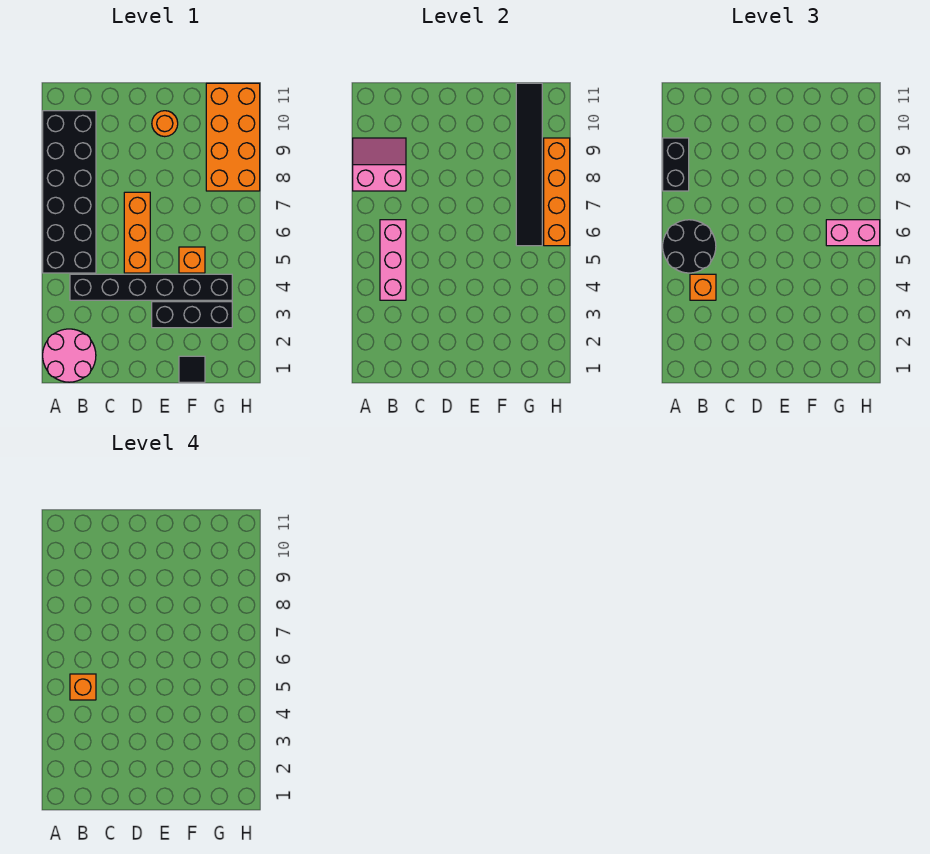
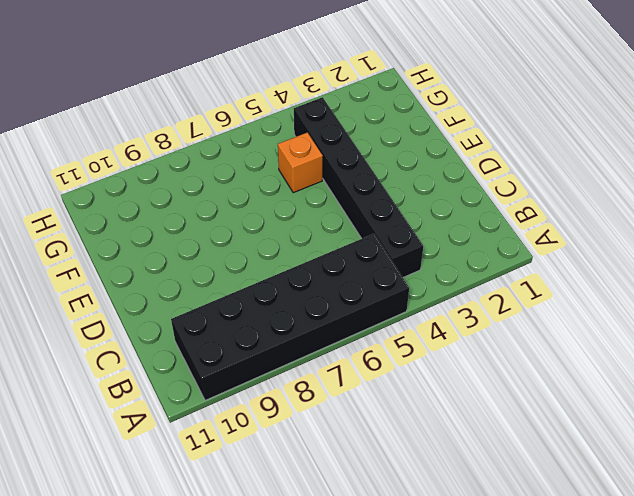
none -> pink round brick A1:B2 level 1
none -> orange brick D5:D7 level 1
none -> black brick E3:G3 level 1

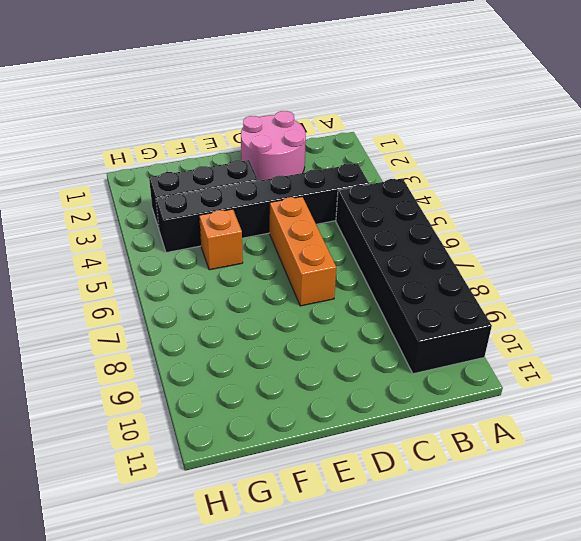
pink round brick C1:D2 level 1 -> pink round brick A1:B2 level 1
none -> orange round brick E10 level 1
none -> black tile F1 level 1
none -> orange brick G8:H11 level 1

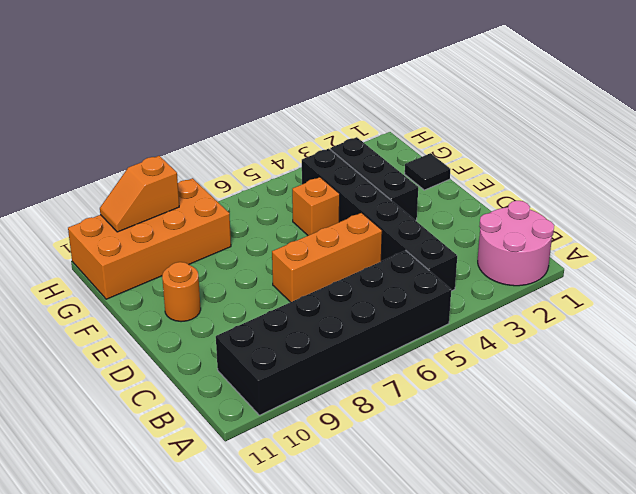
orange slope H9:H10 level 2 top 9 -> orange brick H6:H9 level 2
none -> pink slope A8:B9 level 2 top 8
none -> pink brick B4:B6 level 2
none -> black tile G6:G11 level 2

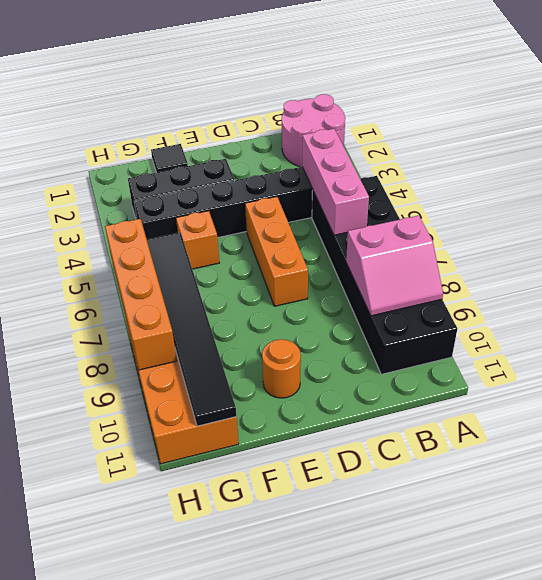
none -> black round brick A5:B6 level 3
none -> black brick A8:A9 level 3
none -> orange brick B4 level 3

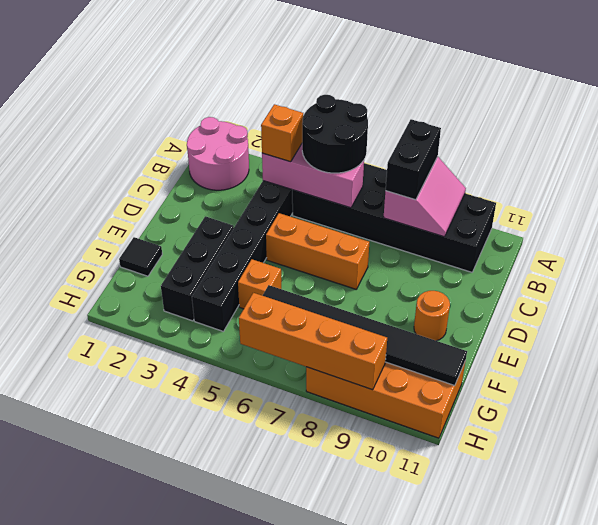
black brick A8:B8 level 3 -> black brick A8:A9 level 3
none -> pink brick G6:H6 level 3
none -> orange brick B5 level 4

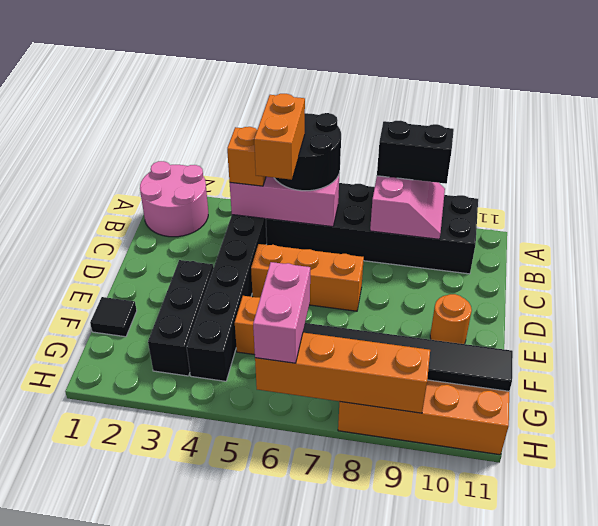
orange brick B5:C5 level 4 -> orange brick B5 level 4

